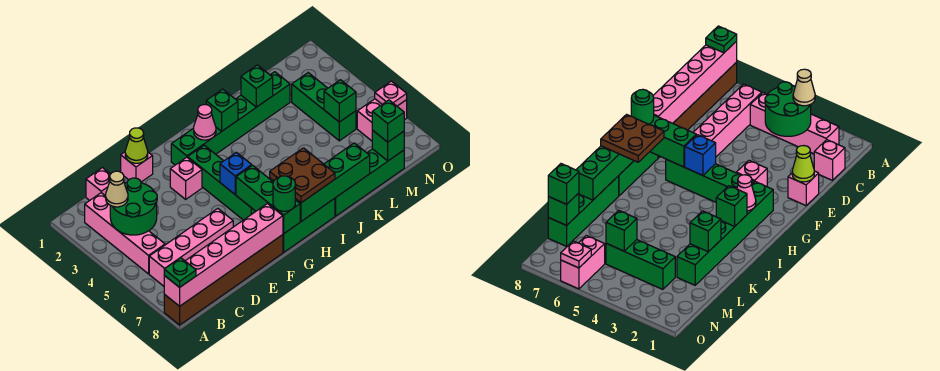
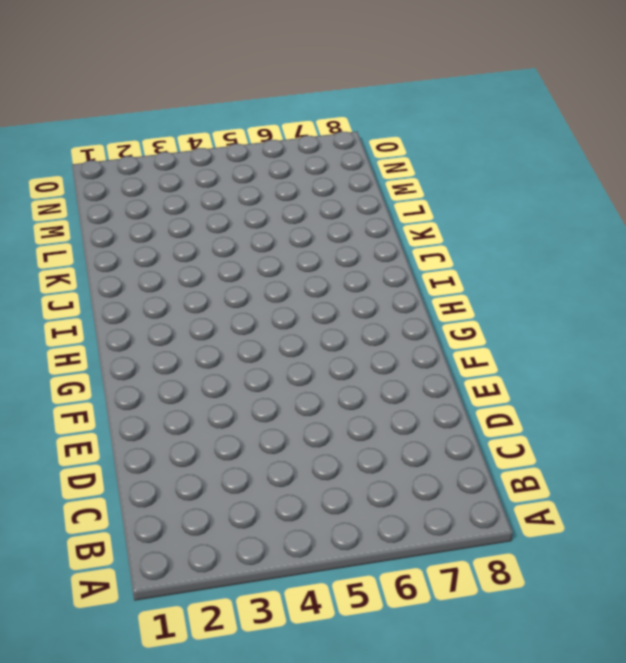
none -> brown brick A8:F8 level 1
none -> pink brick B2:B5 level 1
none -> pink brick B6:E6 level 1

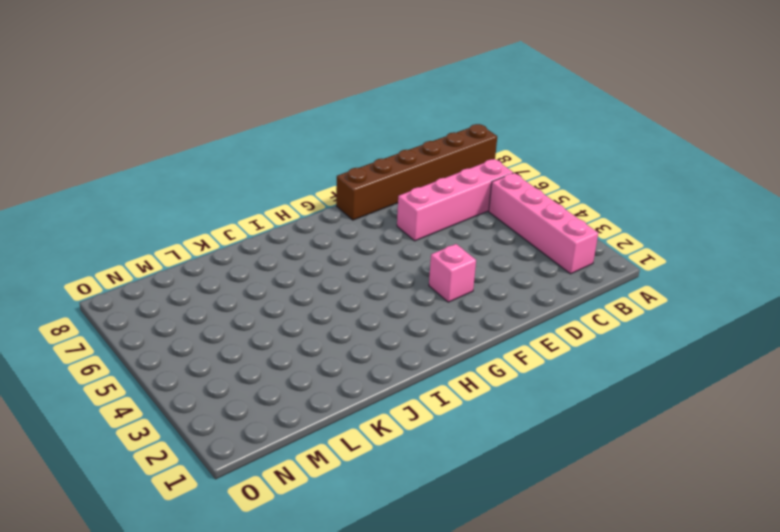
none -> pink brick C1 level 1
none -> pink brick E1 level 1
none -> green brick G2:L2 level 1

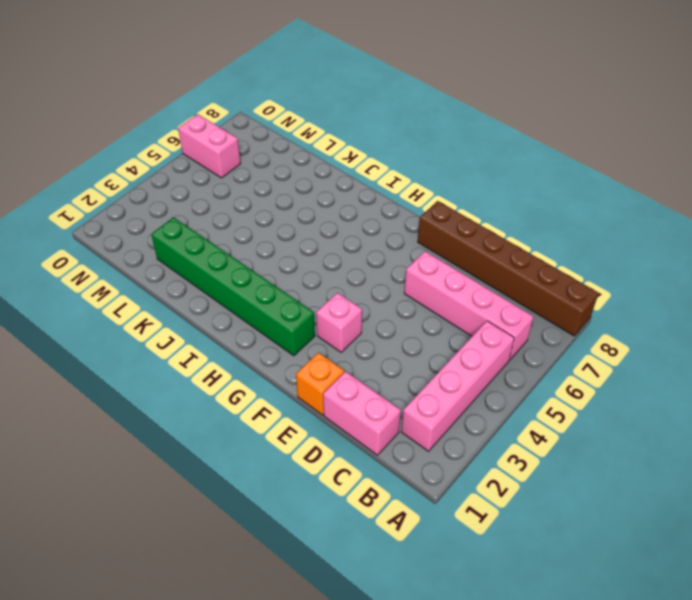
pink brick C1:D1 level 1 -> pink brick C1 level 1
orange brick E1 level 1 -> pink brick E1 level 1
none -> green brick G3:G6 level 1
none -> green brick G8:I8 level 1
none -> green brick J8:M8 level 1

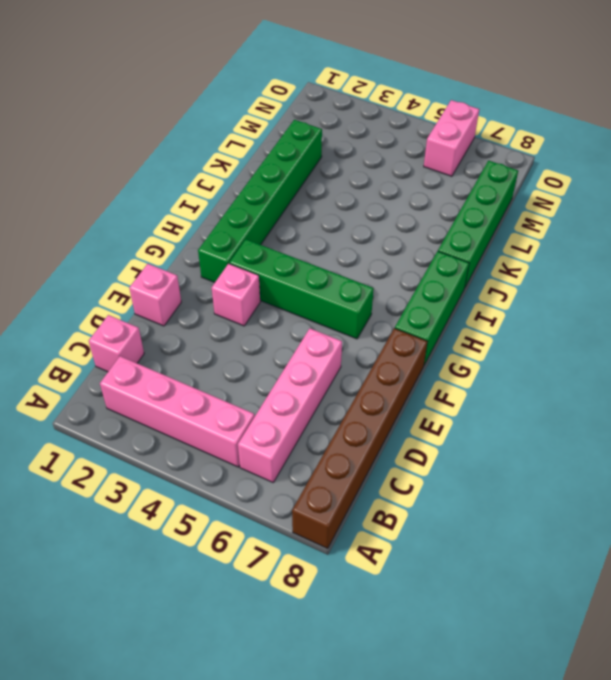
none -> green brick M3:M5 level 1
none -> pink brick A8:F8 level 2
none -> green round brick B3:C4 level 2

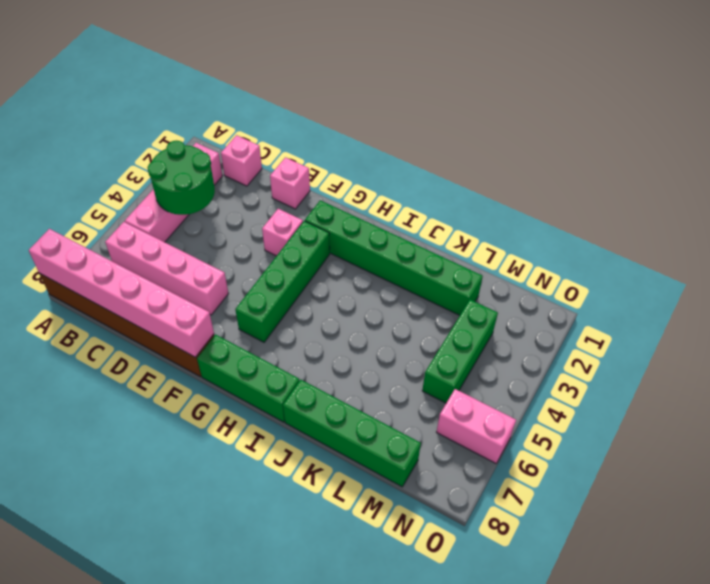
none -> lime cone E1 level 2
none -> blue brick G5 level 2
none -> green brick G6:G8 level 2

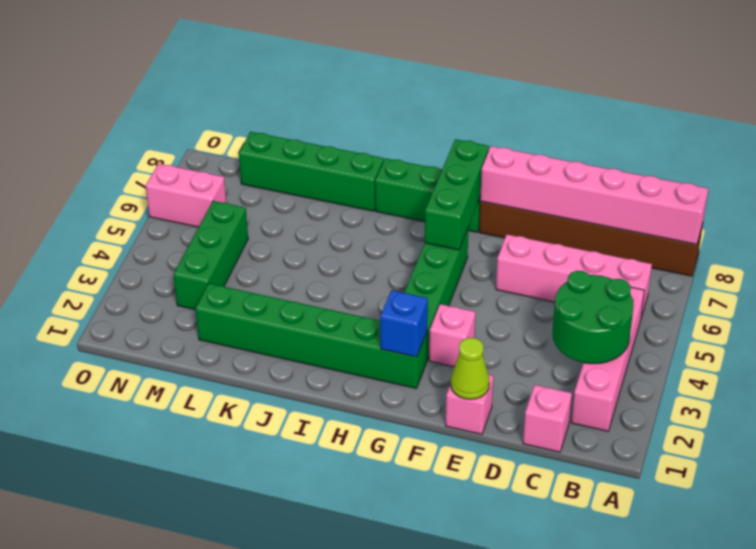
blue brick G2 level 2 -> blue brick G5 level 2
none -> pink cone H2 level 2
none -> green brick H8:K8 level 2
none -> green brick I2 level 2

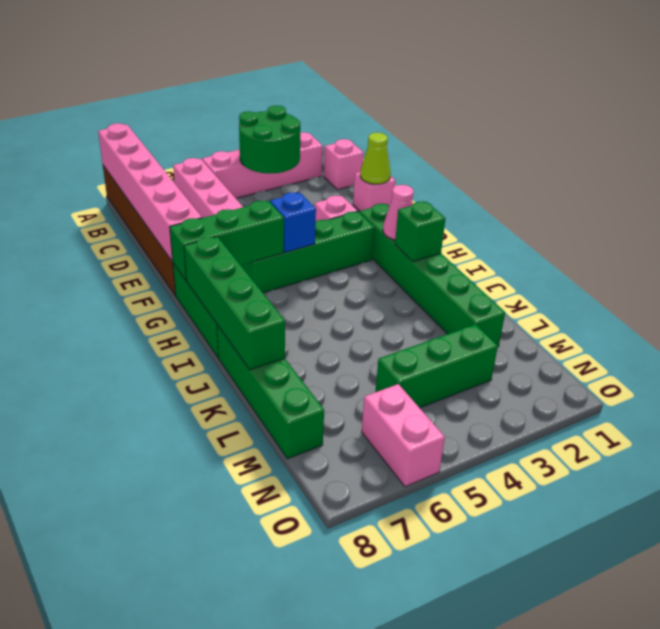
none -> green brick K2 level 2
none -> green brick M5 level 2
none -> green brick M8 level 2

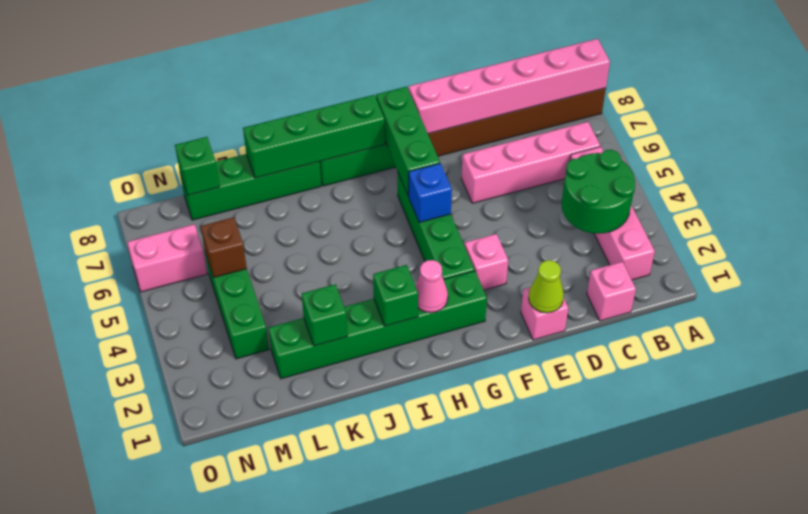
brown brick M5 level 2 -> green brick M5 level 2
none -> pink plate O6 level 2
none -> green plate A8 level 3
none -> tan cone B3 level 3

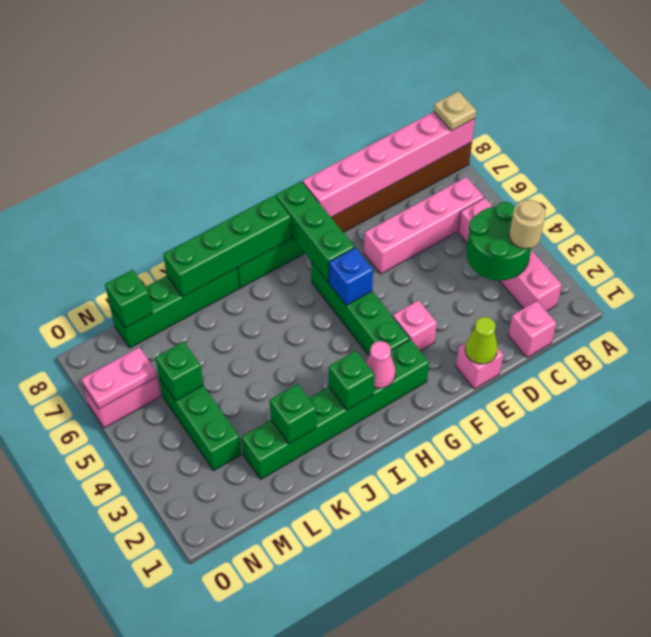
tan plate A8 level 3 -> green plate A8 level 3
tan round brick B3 level 3 -> tan cone B3 level 3
pink plate N6:O6 level 2 -> pink plate O6 level 2
none -> green round brick G8 level 3
none -> brown plate H7:I8 level 3
none -> green brick M8 level 3

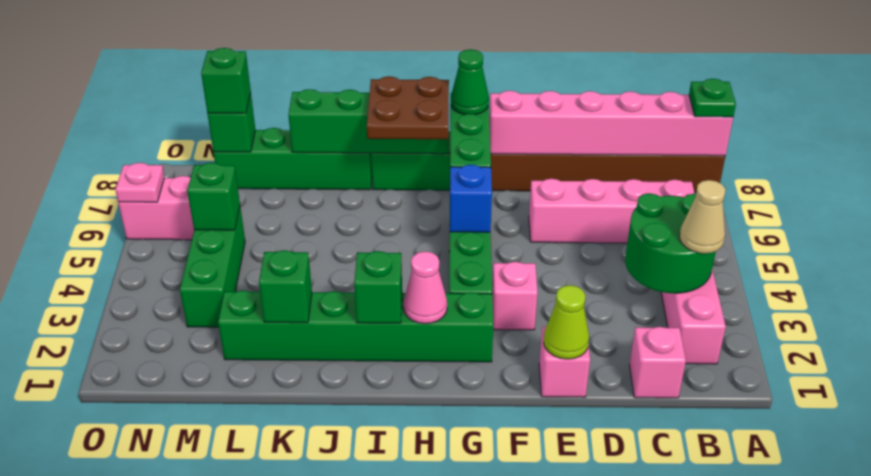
green cone G8 level 3 -> green round brick G8 level 3

